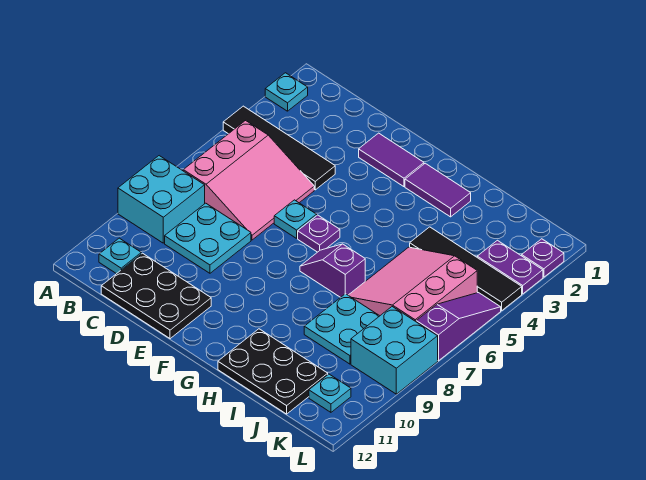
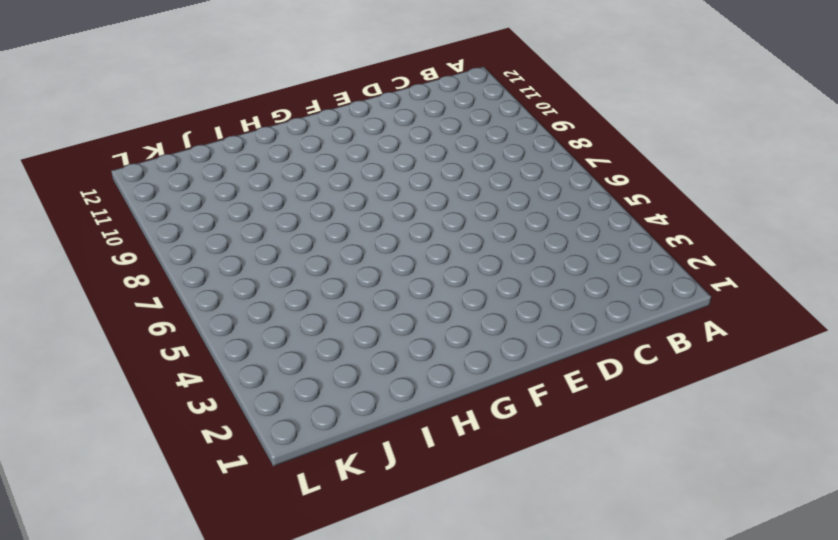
none -> cyan plate A2 level 1
none -> black tile A4:D4 level 1
none -> cyan brick A8:B9 level 1

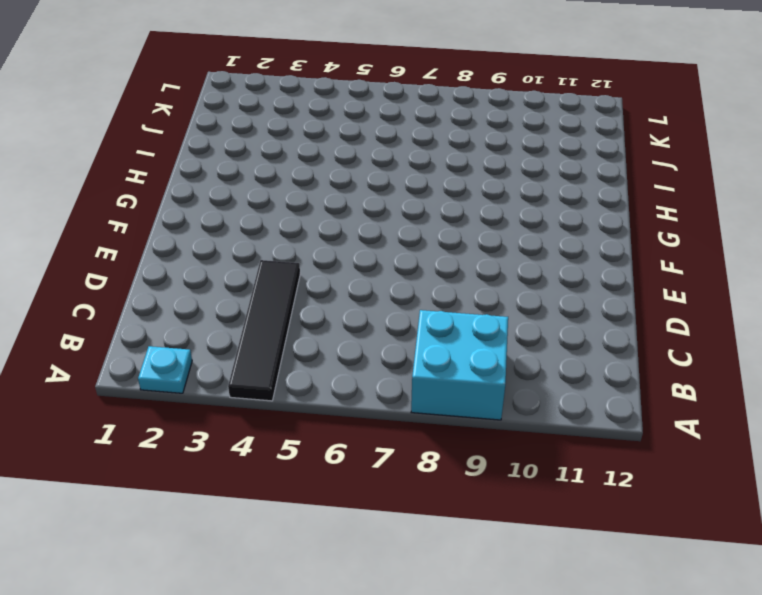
none -> pink slope B5:D7 level 1 top B
none -> cyan plate B11 level 1
none -> cyan plate C8:D9 level 1

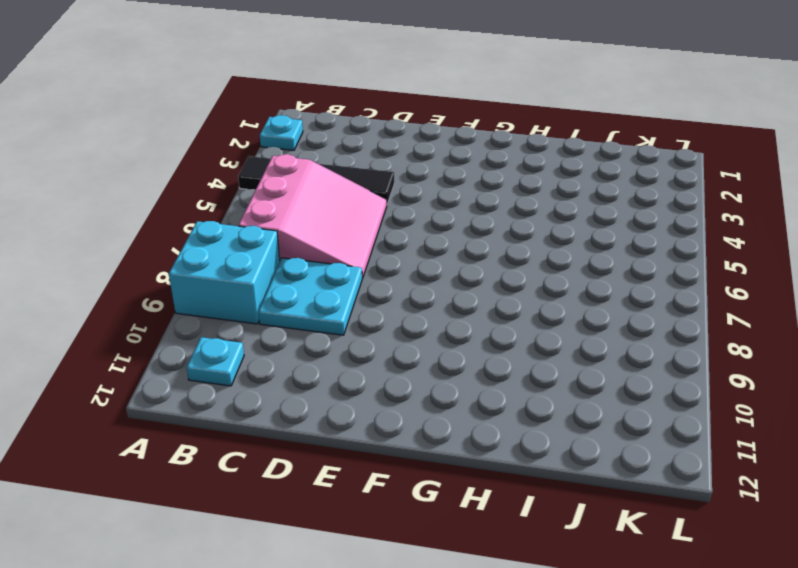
none -> black plate C11:E12 level 1
none -> purple tile E2:F2 level 1
none -> cyan plate E6 level 1

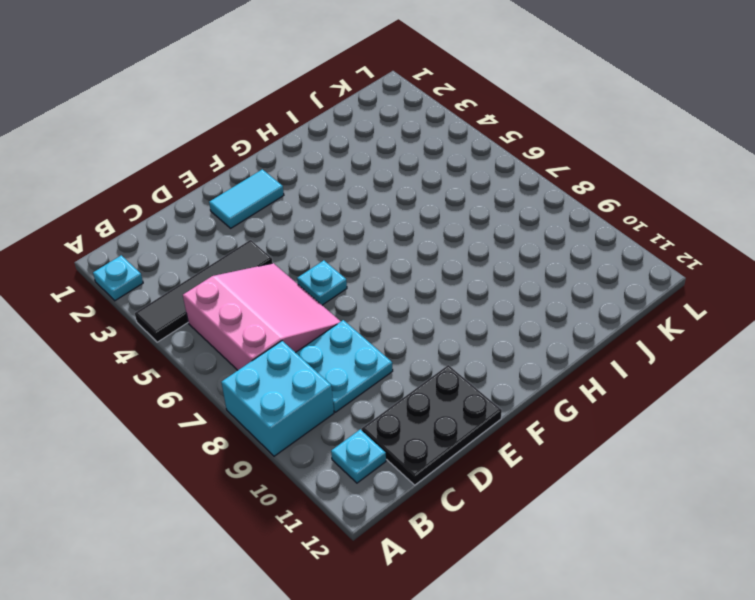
cyan tile E2:F2 level 1 -> purple tile E2:F2 level 1
none -> purple plate F6 level 1
none -> purple tile G2:H2 level 1
none -> purple slope G7:H7 level 1 top H

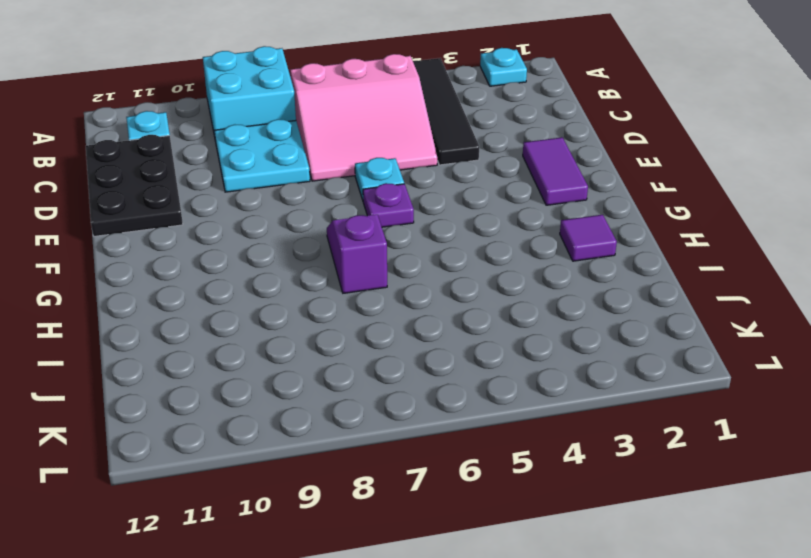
purple tile H2 level 1 -> purple tile G2:H2 level 1
none -> black plate H11:J12 level 1
none -> black tile I4:L4 level 1
none -> pink slope I5:K7 level 1 top K

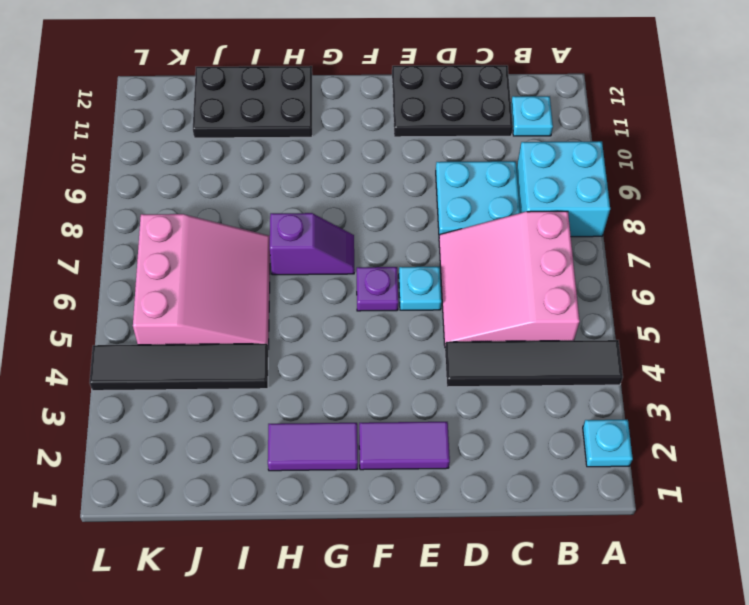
none -> cyan plate I8:J9 level 1
none -> purple plate K3:L3 level 1
none -> cyan brick K8:L9 level 1

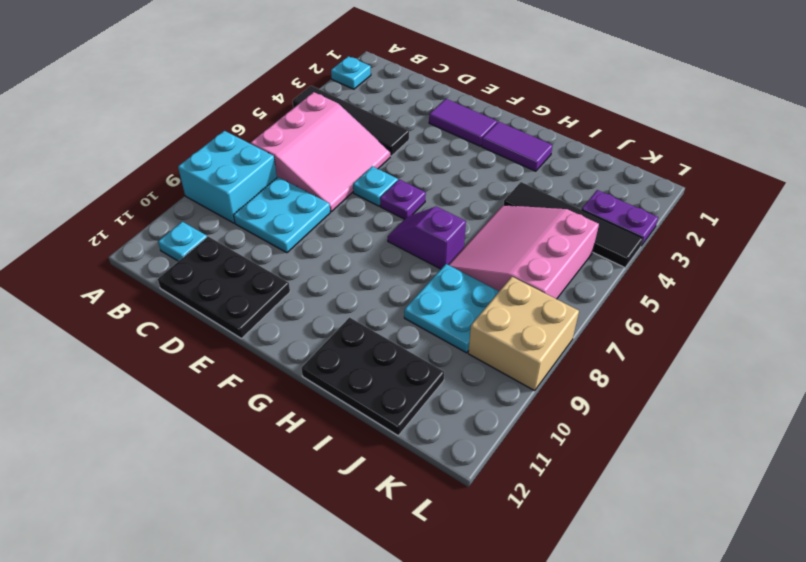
tan brick K8:L9 level 1 -> cyan brick K8:L9 level 1
none -> cyan plate K11 level 1
none -> purple plate L2 level 1
none -> purple slope L5:L7 level 1 top 7

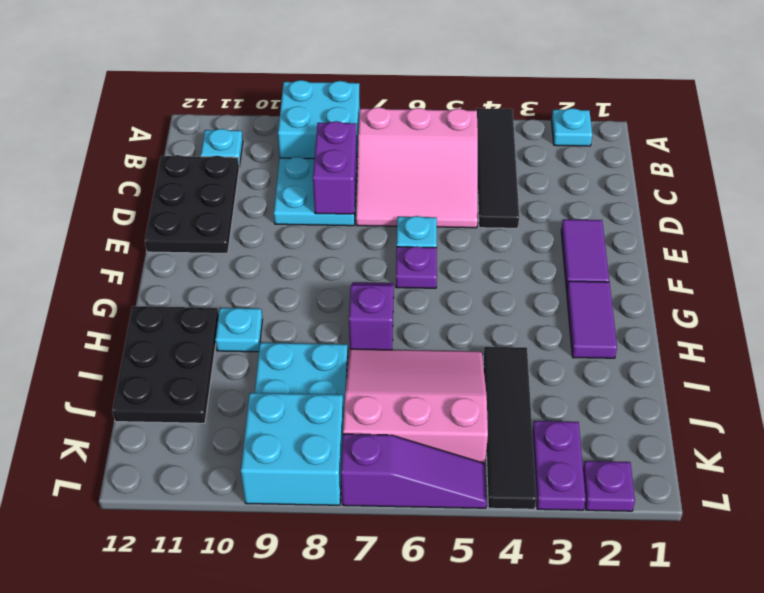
purple brick C8:D8 level 2 -> none
cyan plate H10 level 1 -> cyan plate K11 level 1

